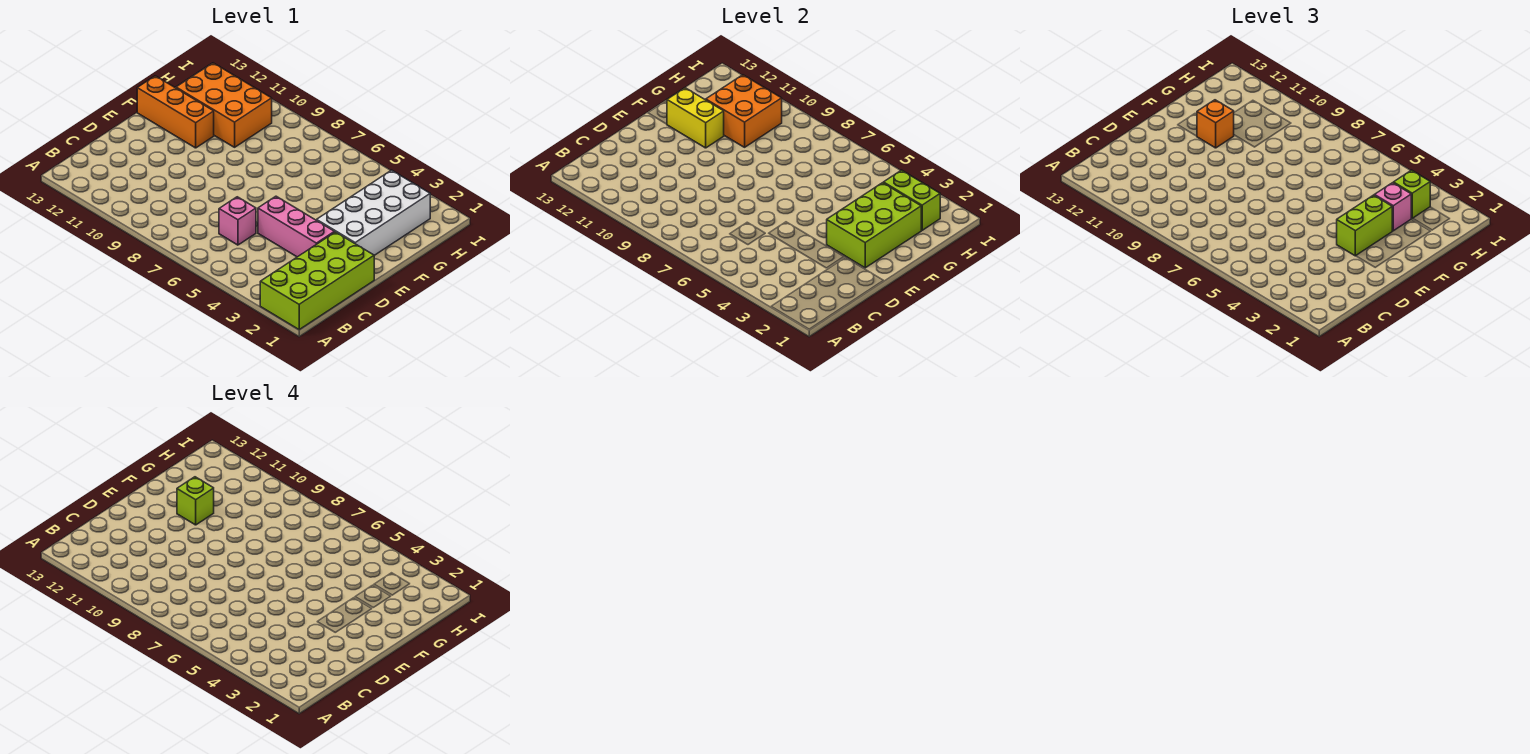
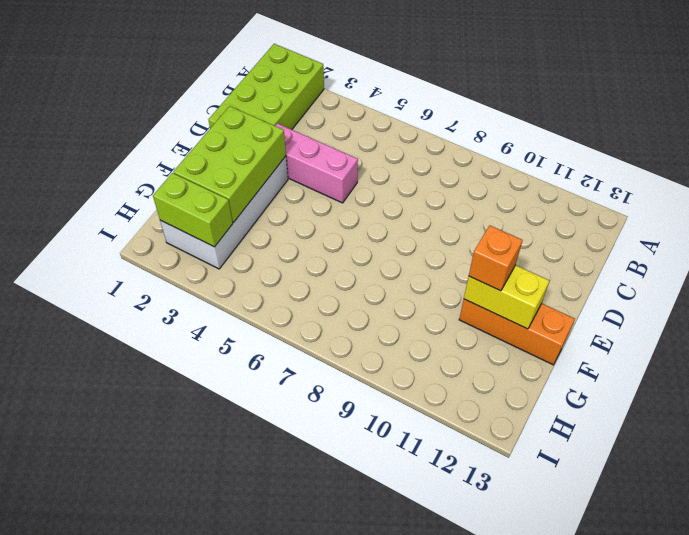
none -> pink brick C6 level 1
none -> orange brick G10:H12 level 1
none -> orange brick G10:H11 level 2

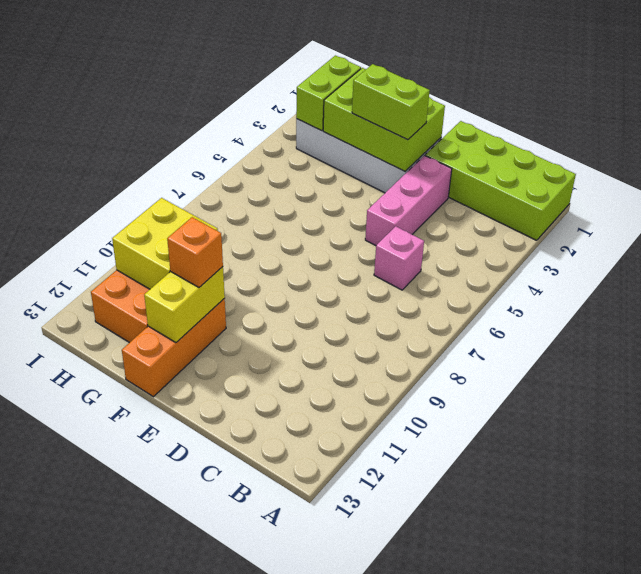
yellow brick G10:H11 level 2 -> orange brick G10:H11 level 2
none -> pink brick G3 level 3
none -> lime brick H3 level 3
none -> lime brick F11 level 4

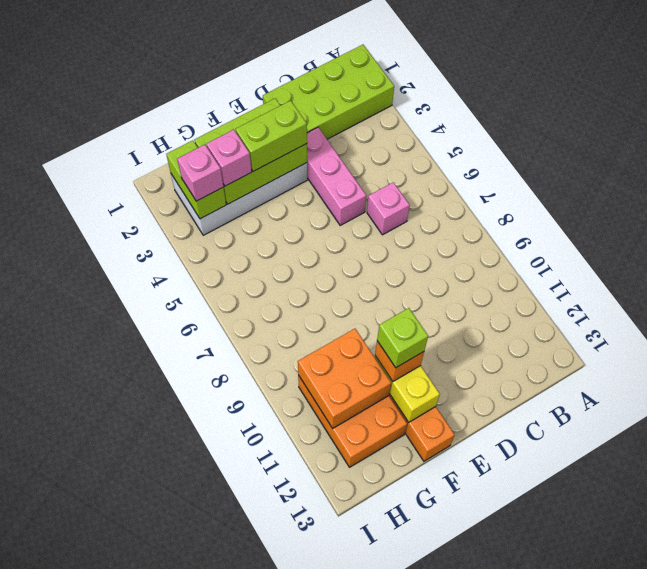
pink brick H3 level 3 -> lime brick H3 level 3

